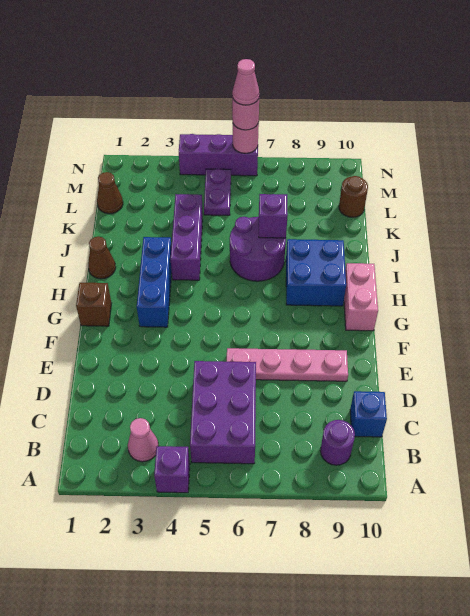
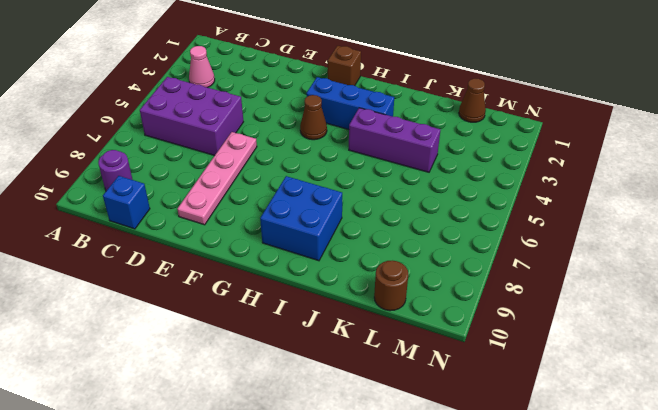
brown cone G4 level 1 -> brown cone I1 level 1
none -> purple brick A4 level 1
none -> pink brick G10:H10 level 1
none -> purple round brick I6:J7 level 1

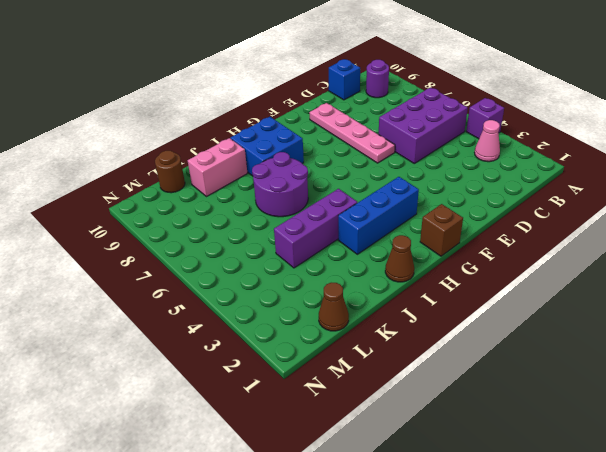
pink brick J9:K9 level 1 -> pink brick G10:H10 level 1
none -> purple plate L5:M5 level 1
none -> purple brick N4:N6 level 1
none -> purple brick J7 level 2

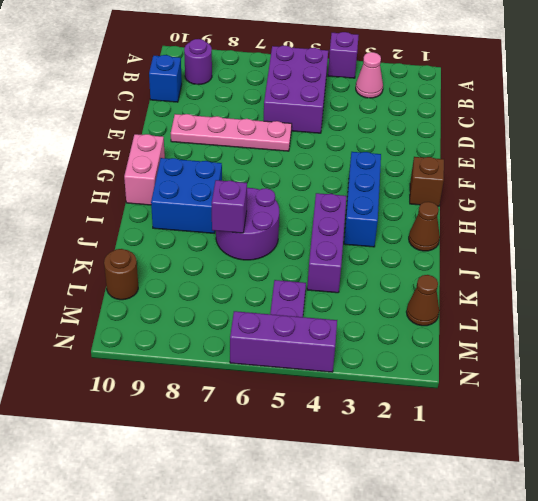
none -> pink round brick N6 level 2
none -> pink round brick N6 level 3
none -> pink cone N6 level 4

